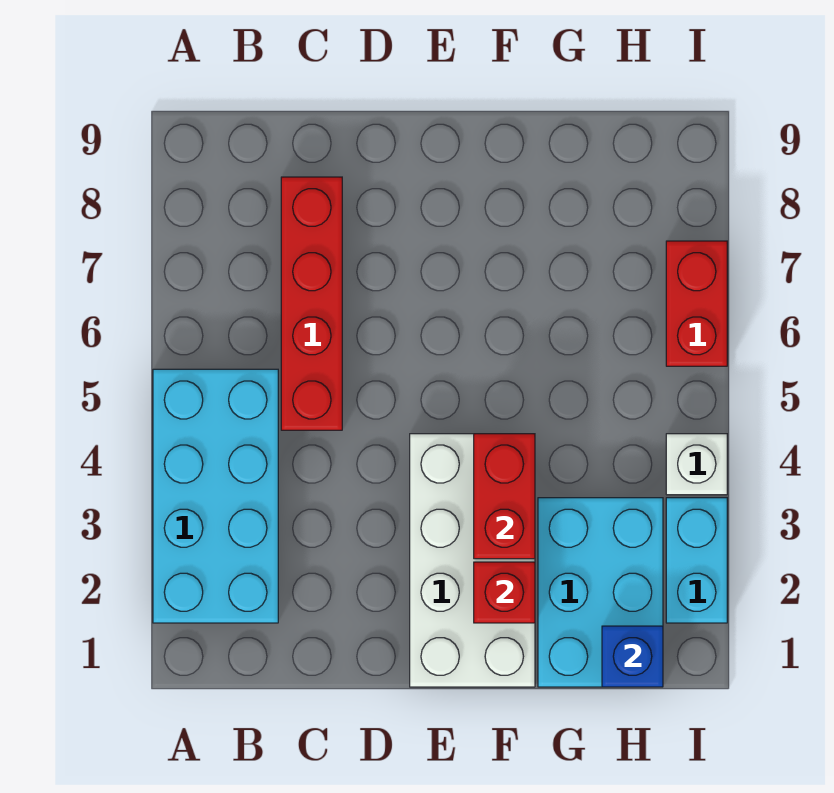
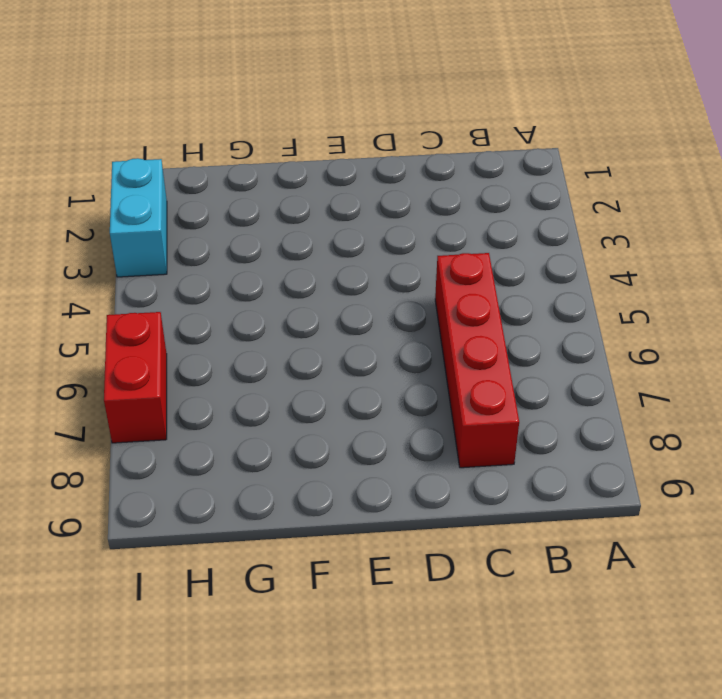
none -> cyan brick A2:B5 level 1
none -> white brick E1:F4 level 1

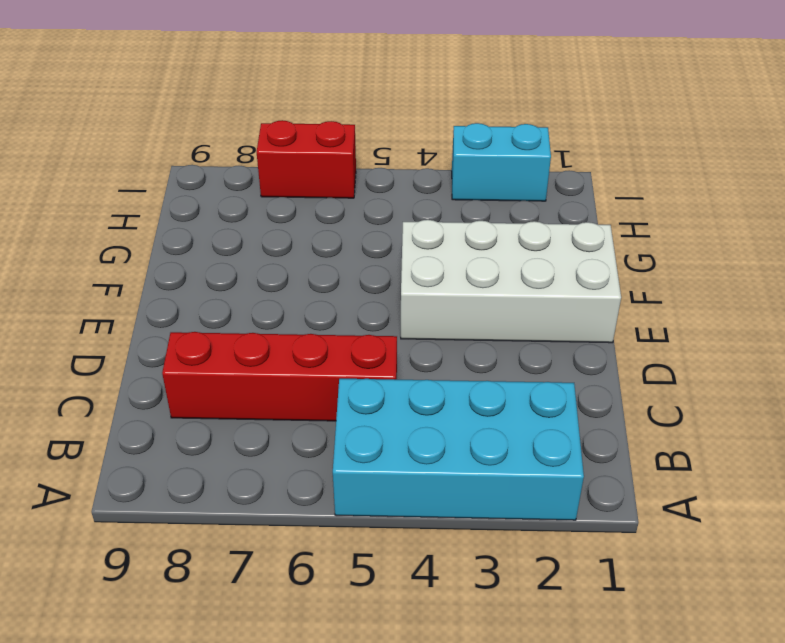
none -> cyan brick G1:H3 level 1
none -> white brick I4 level 1

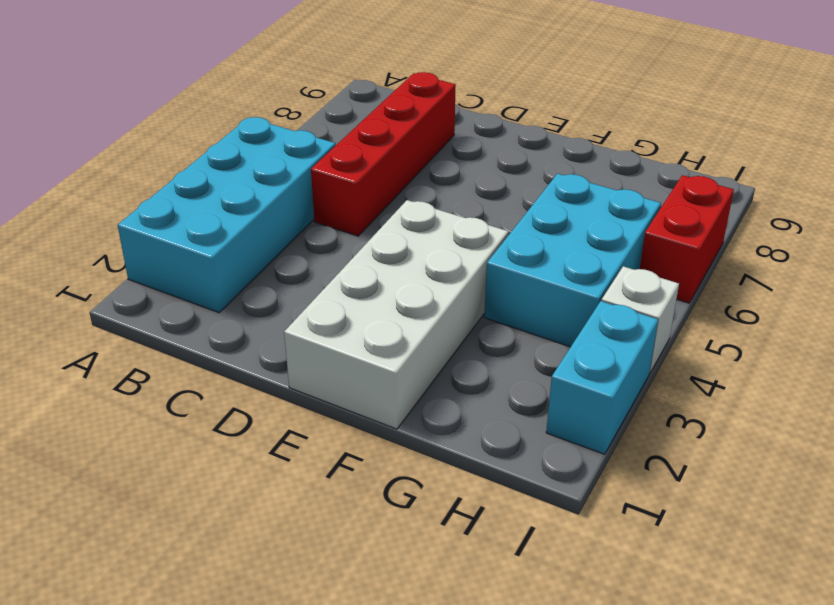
cyan brick G4:H6 level 1 -> cyan brick G1:H3 level 1
none -> red brick F2 level 2
none -> red brick F3:F4 level 2

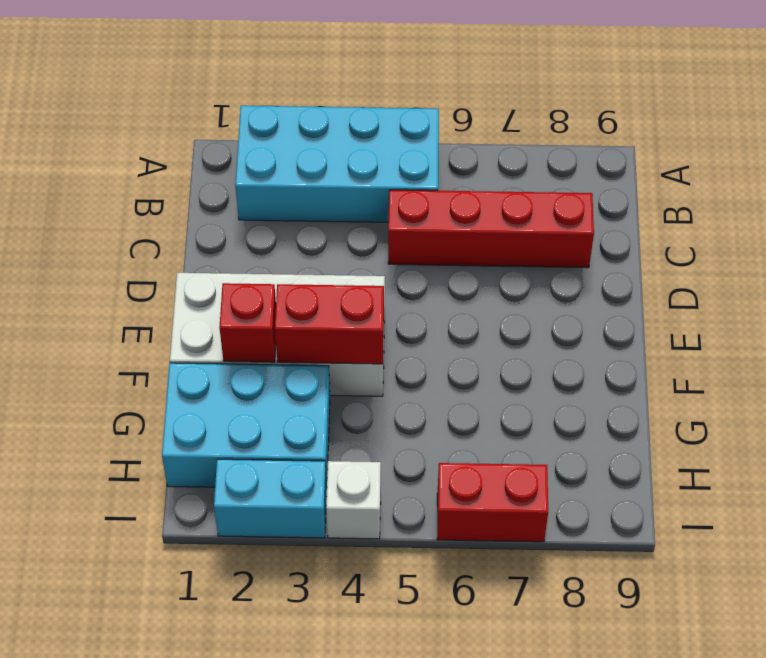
none -> blue brick H1 level 2

